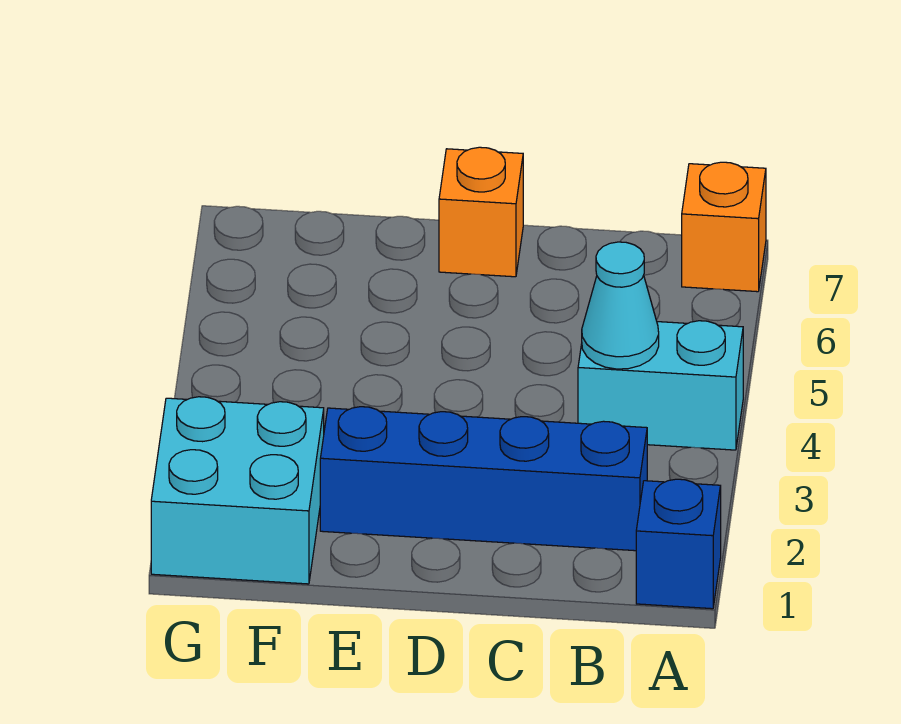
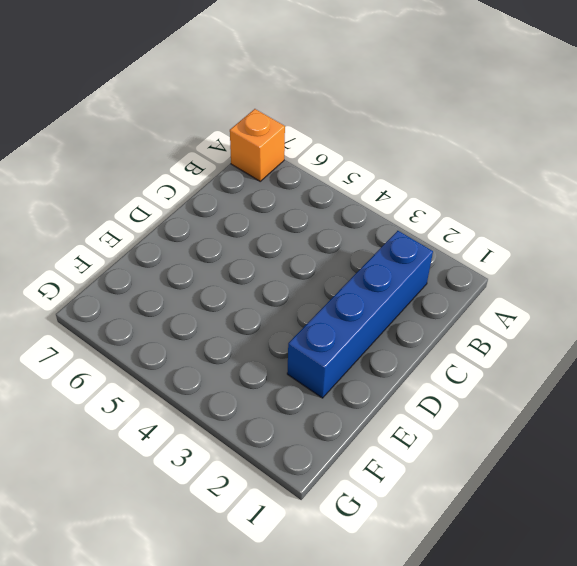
none -> blue brick A1 level 1
none -> cyan brick A4:B4 level 1

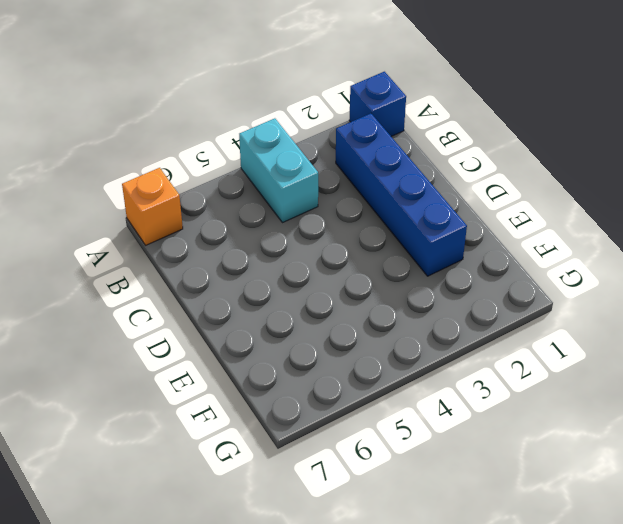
none -> orange brick D7 level 1
none -> cyan brick F1:G2 level 1

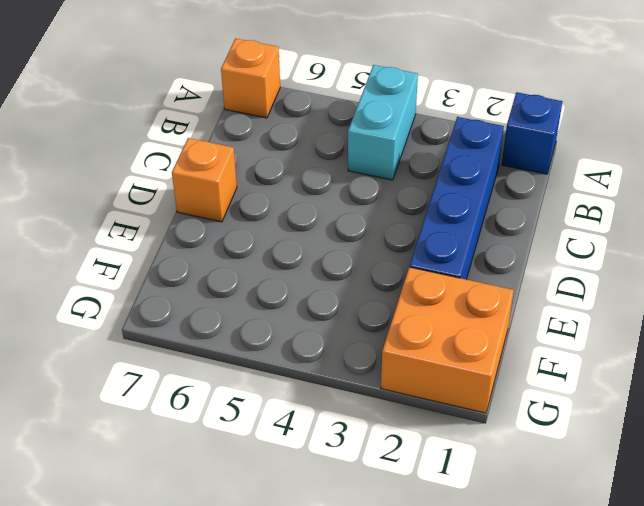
orange brick F1:G2 level 1 -> cyan brick F1:G2 level 1
none -> cyan cone B4 level 2

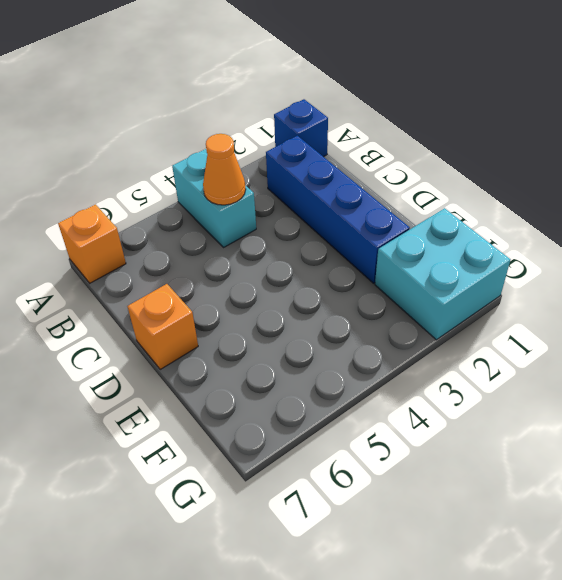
orange cone B4 level 2 -> cyan cone B4 level 2

